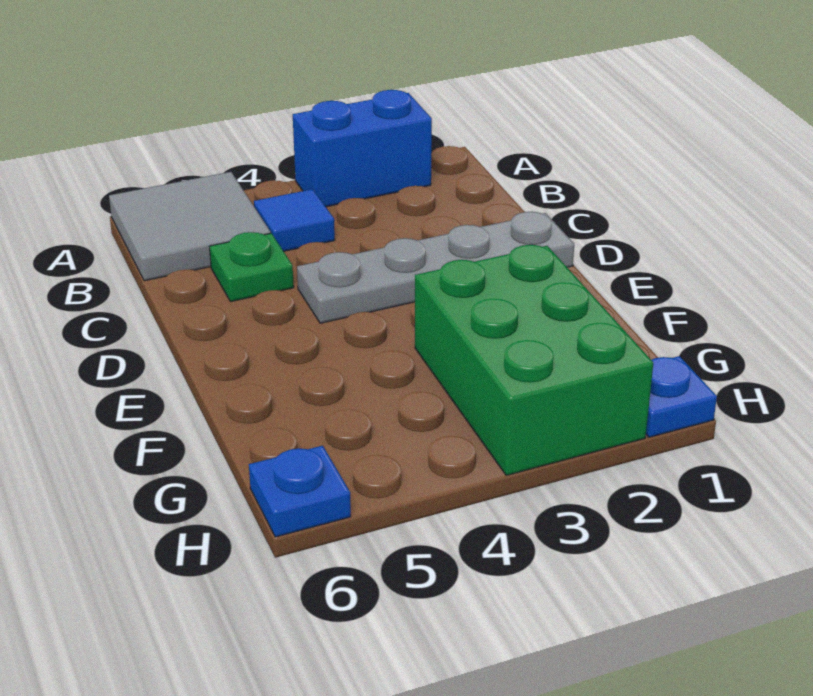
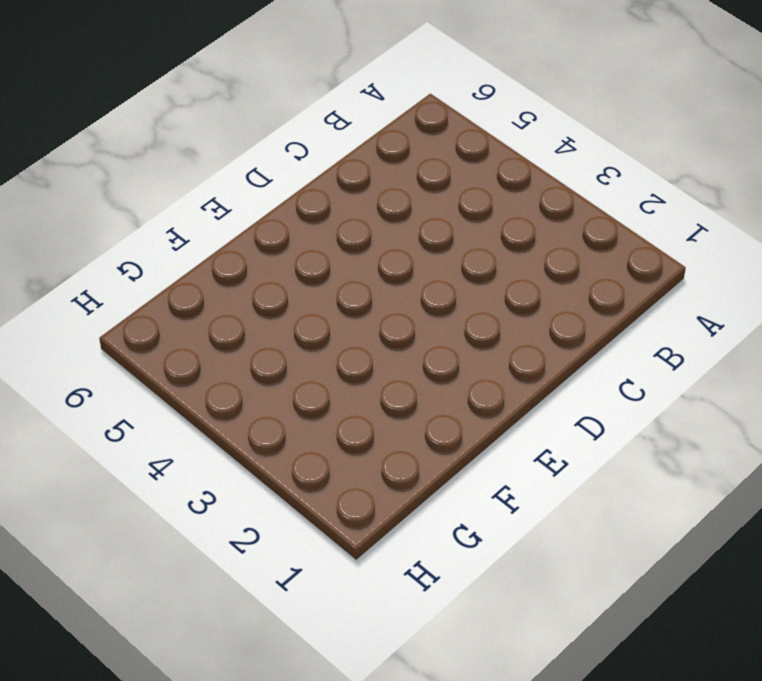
none -> blue brick A2:A3 level 1
none -> grey tile A5:B6 level 1

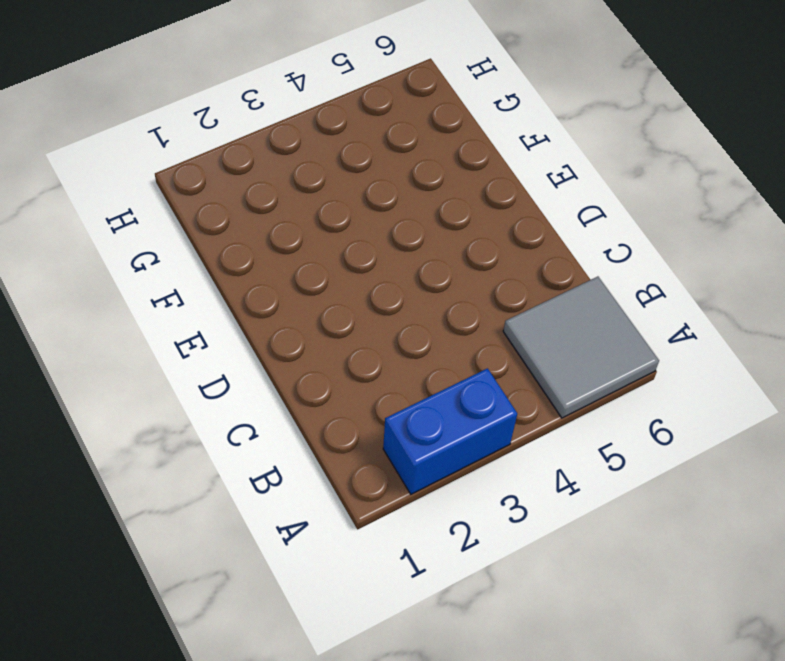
none -> blue tile B4 level 1
none -> green plate C5 level 1

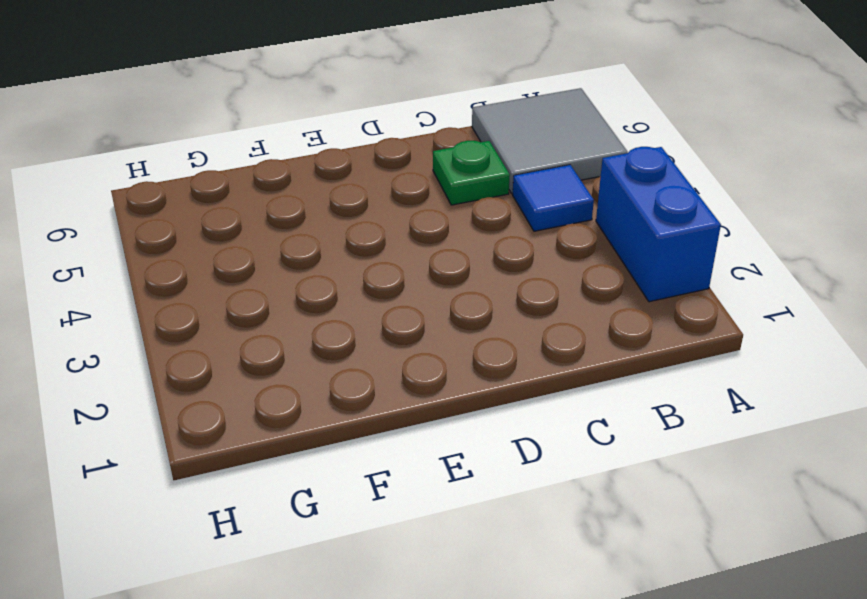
none -> grey plate D1:D4 level 1
none -> green brick F2:H3 level 1

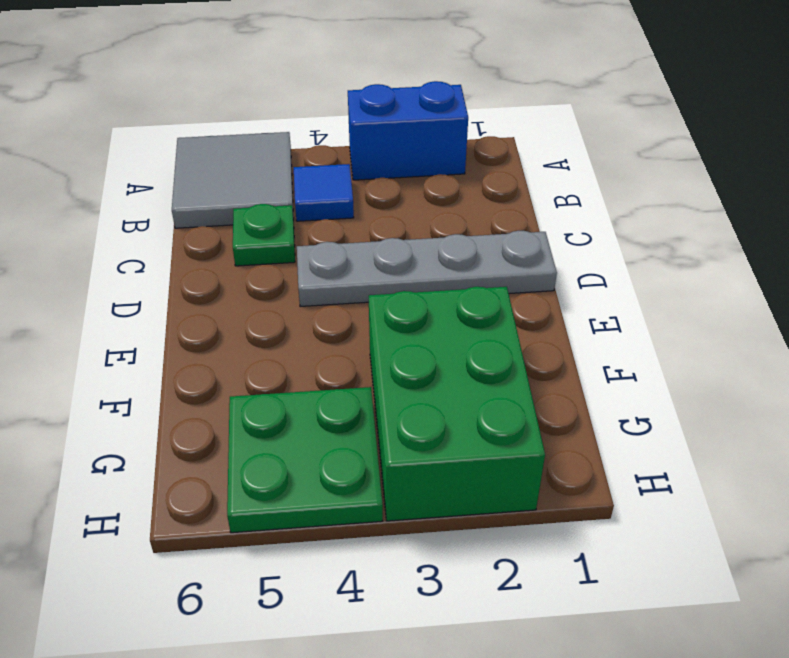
green plate G4:H5 level 1 -> none
none -> blue plate H1 level 1
none -> blue plate H6 level 1

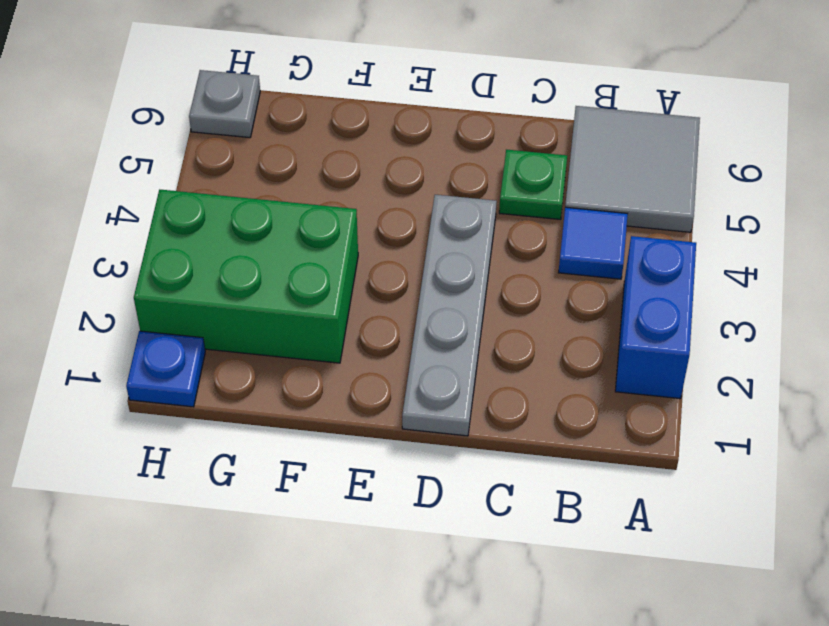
grey plate H6 level 1 -> blue plate H6 level 1

